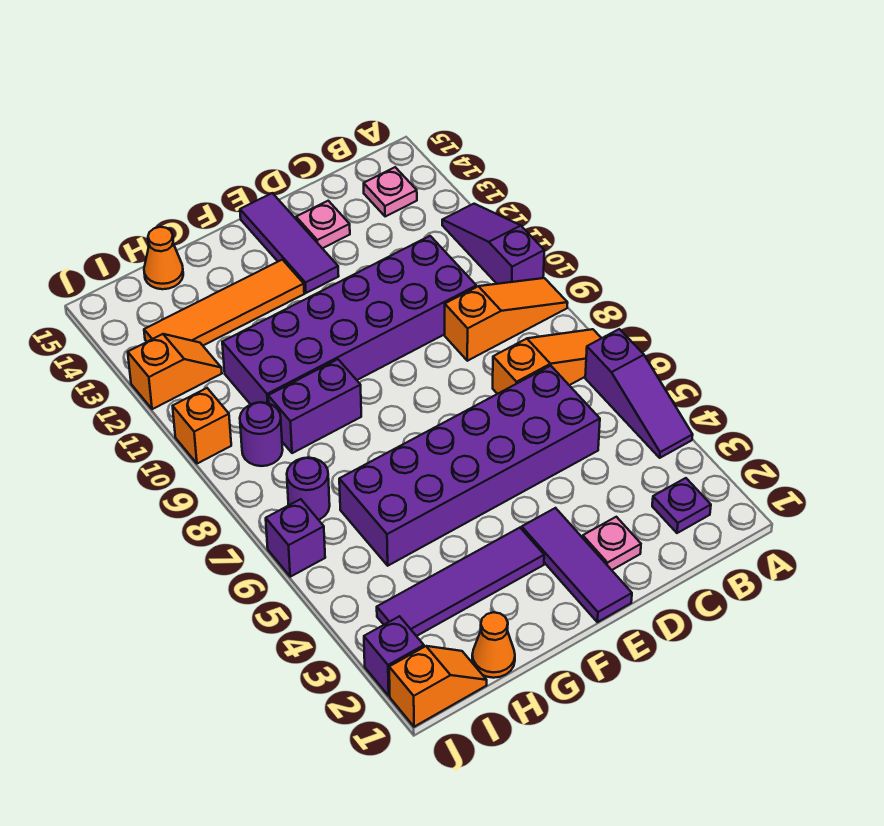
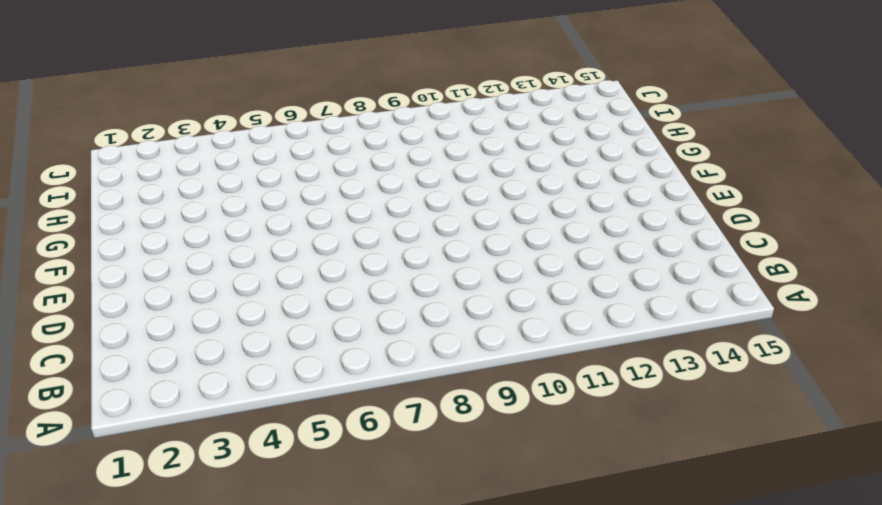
none -> purple slope A4:A6 level 1 top 6
none -> orange slope A7:C7 level 1 top C
none -> orange slope A9:C9 level 1 top C

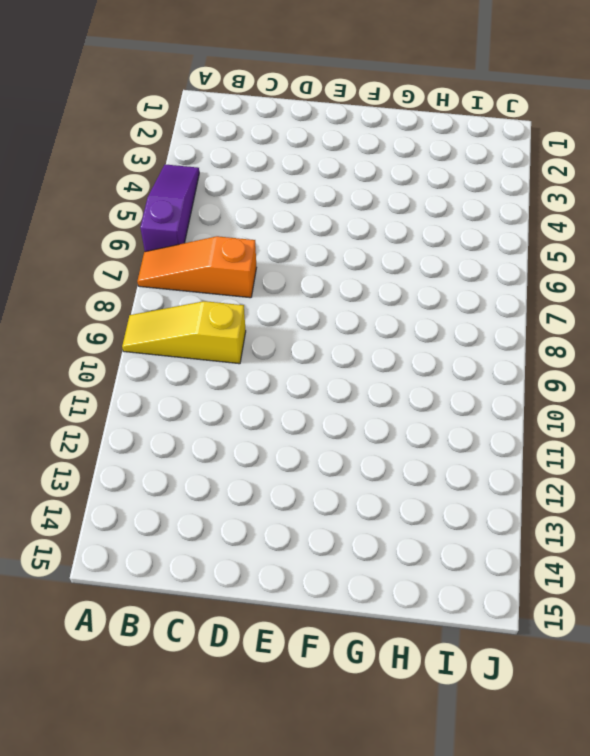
yellow slope A9:C9 level 1 top C -> orange slope A9:C9 level 1 top C
none -> purple slope A10:A12 level 1 top 10
none -> purple plate B2 level 1
none -> pink plate B14 level 1

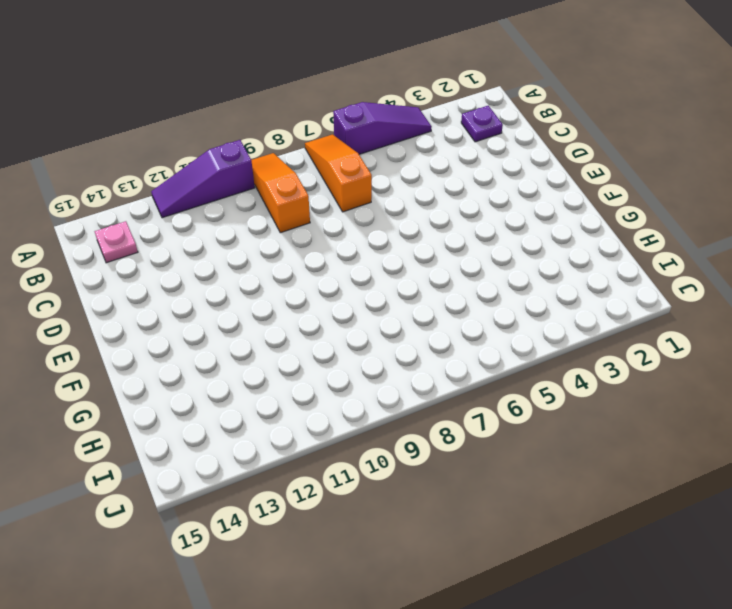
none -> purple brick C5:H6 level 1
none -> purple brick C10:H11 level 1
none -> pink plate D2 level 1

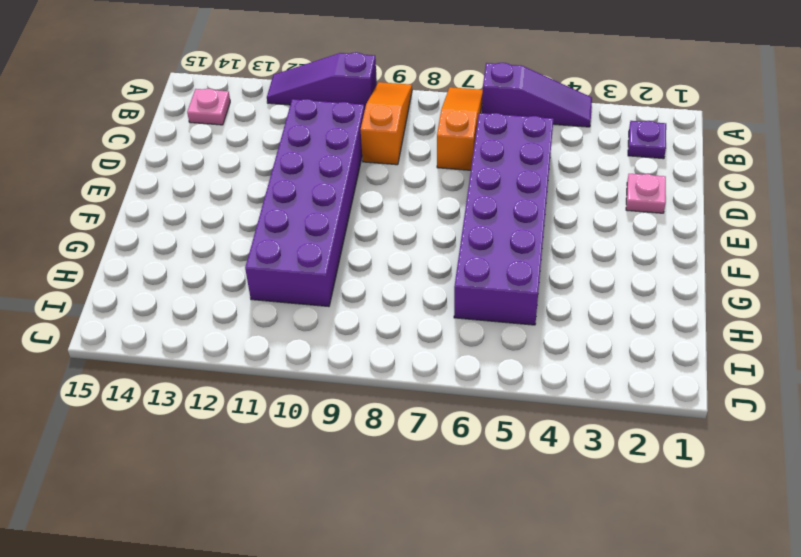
none -> pink plate D14 level 1
none -> purple tile E1:E3 level 1
none -> purple tile E13:E15 level 1

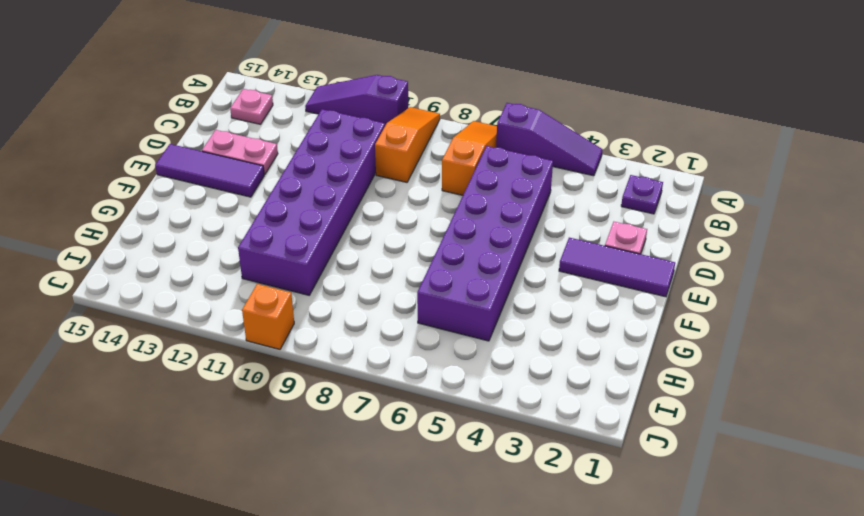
pink plate D13:D14 level 1 -> pink plate D14 level 1
none -> purple tile F3:I3 level 1
none -> orange tile F13:I13 level 1
none -> purple brick G9:H9 level 1

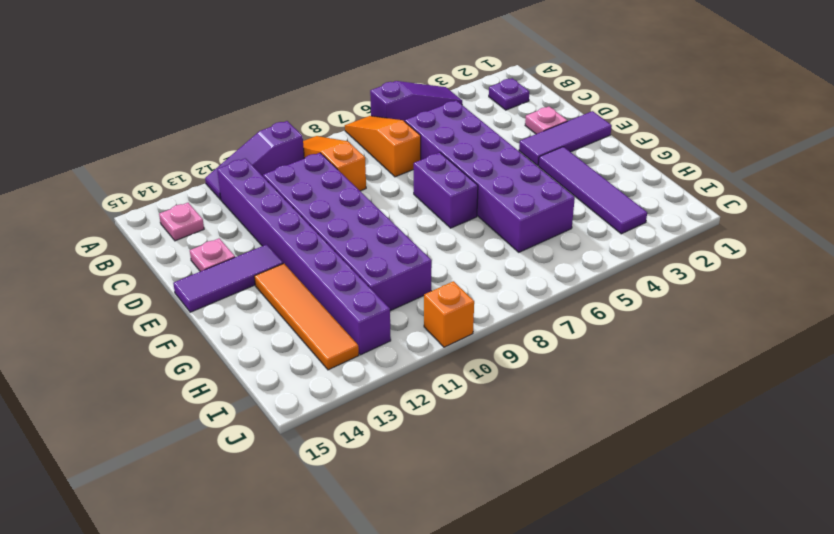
purple brick B12:I12 level 1 -> orange slope I12:J12 level 1 top J
purple brick E7:F7 level 1 -> purple brick G9:H9 level 1
none -> orange cone H1 level 1
none -> orange cone H15 level 1
none -> orange slope I1:J1 level 1 top J

